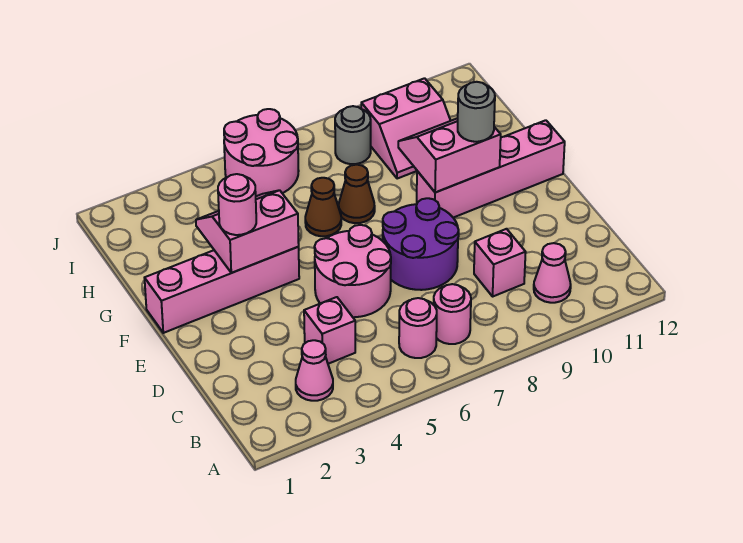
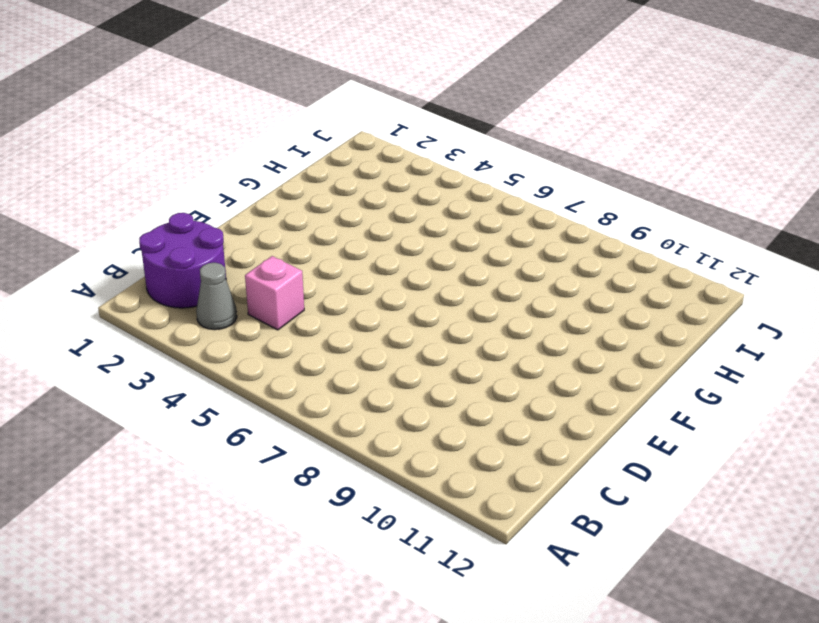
purple round brick B1:C2 level 1 -> purple round brick D7:E8 level 1
grey cone B3 level 1 -> pink cone B3 level 1
none -> pink round brick B6 level 1
none -> pink round brick B7 level 1
none -> pink cone B10 level 1

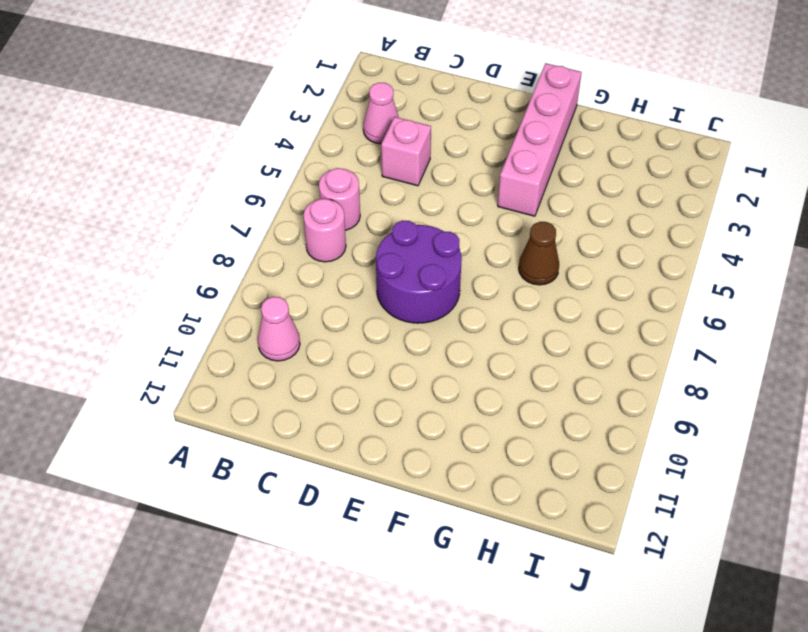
none -> pink brick C9 level 1
none -> pink round brick D5:E6 level 1
none -> pink brick F9:F12 level 1

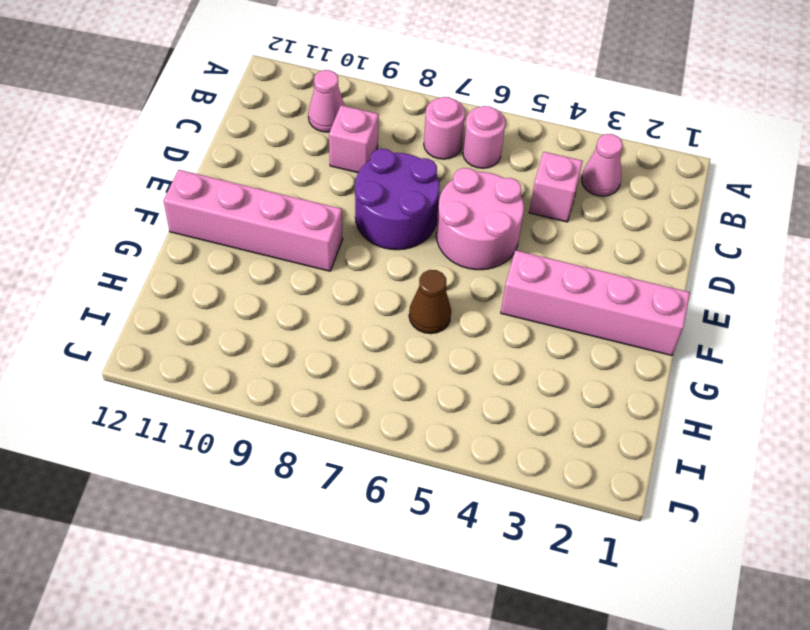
none -> brown cone G7 level 1
none -> pink slope H9:I10 level 1 top I
none -> pink round brick I5:J6 level 1

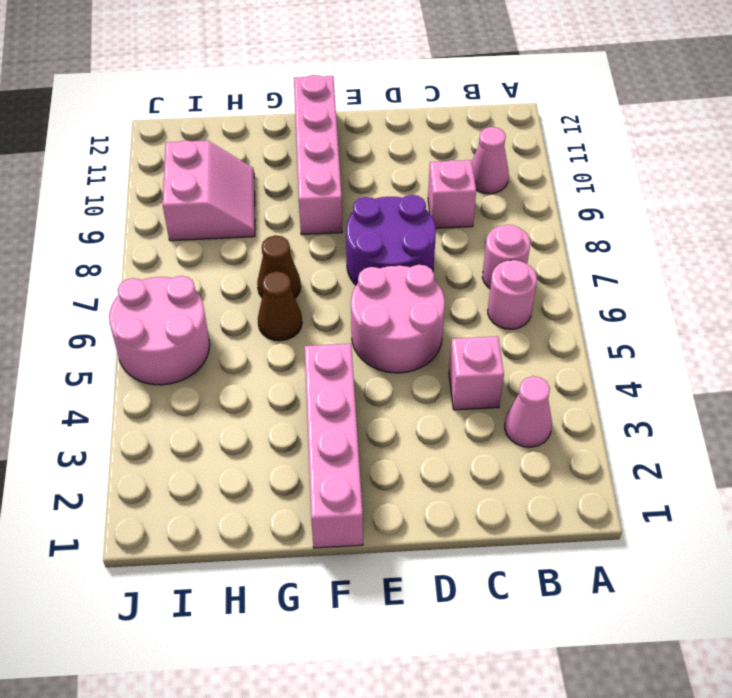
none -> grey round brick I8 level 1
none -> pink slope F3:G4 level 2 top F
none -> pink slope F9:G10 level 2 top F

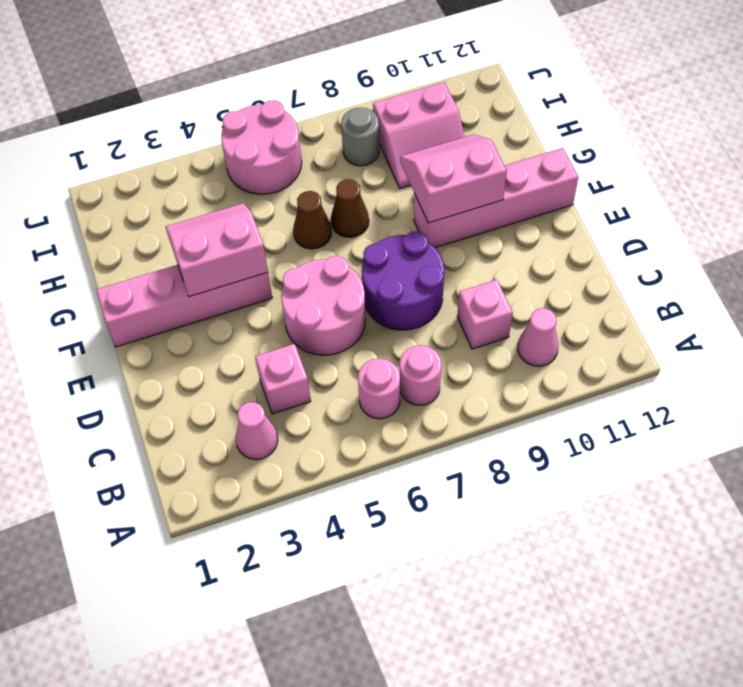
none -> pink round brick F3 level 3
none -> grey round brick F10 level 3

